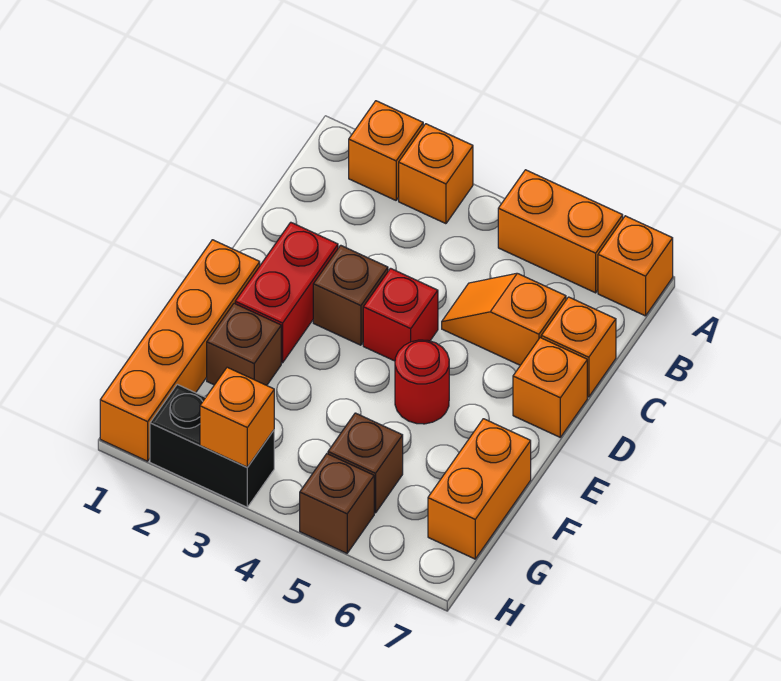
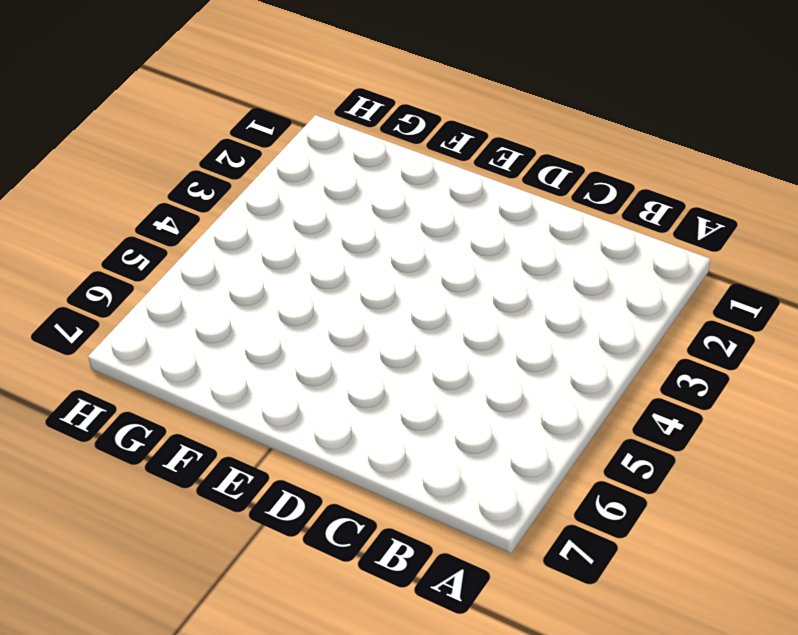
none -> orange brick A2 level 1
none -> orange brick A3 level 1
none -> orange brick A5:A6 level 1

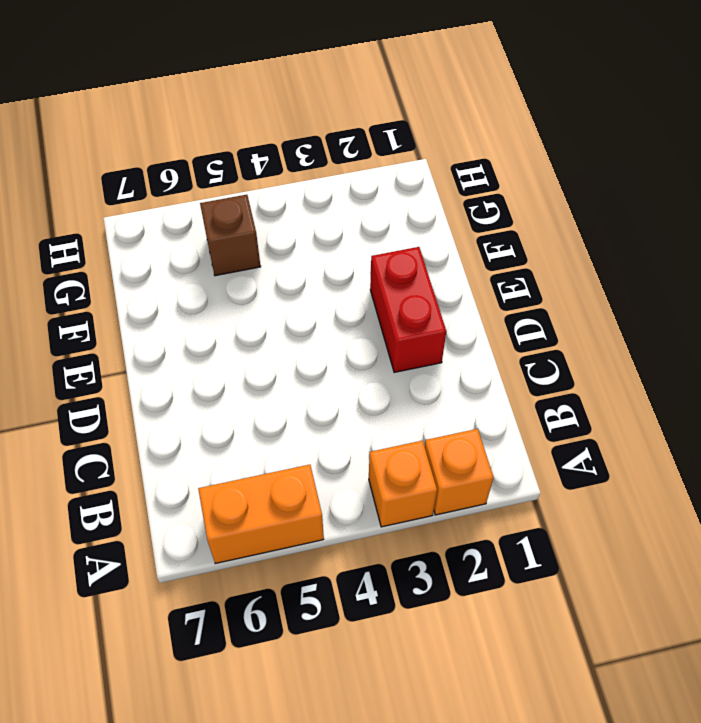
none -> orange brick A7 level 1
none -> orange slope C5:C6 level 1 top 6
none -> orange brick C7 level 1

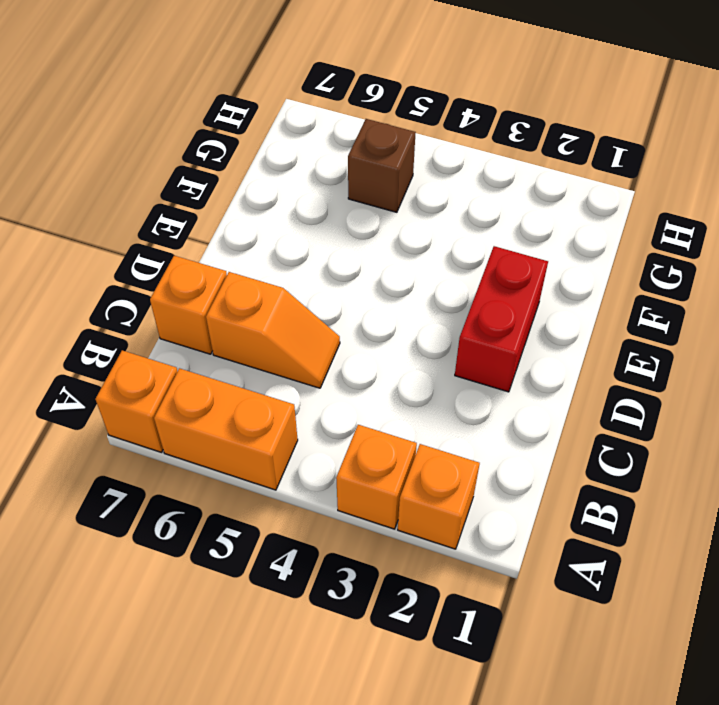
none -> brown brick D3 level 1
none -> red brick D4 level 1
none -> orange brick D7 level 1

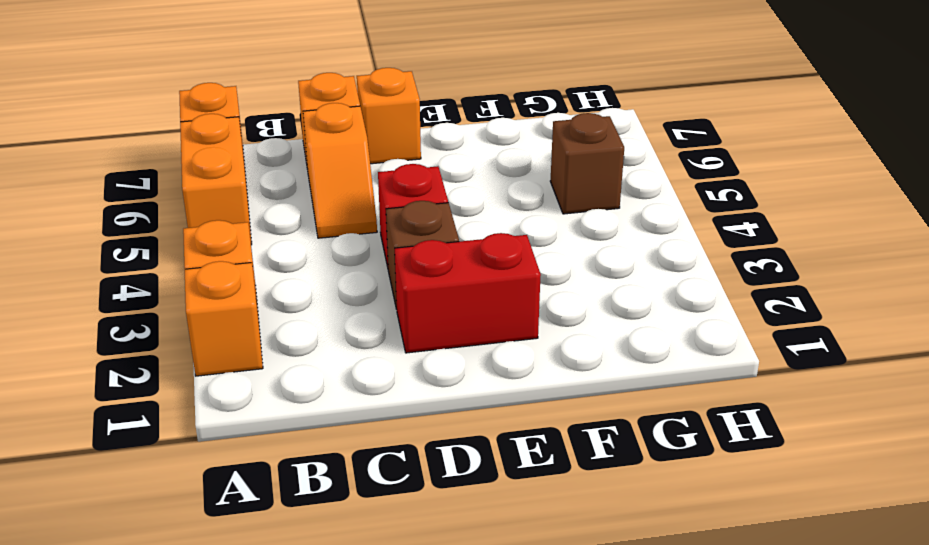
none -> orange brick E1:H1 level 1
none -> red round brick E5 level 1
none -> brown brick F2 level 1

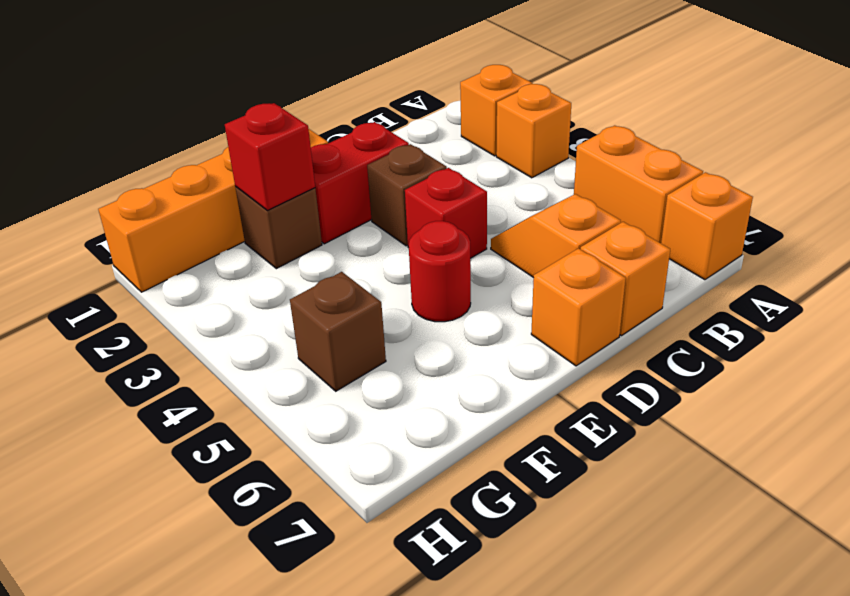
red brick F2 level 2 -> none
none -> orange brick F7:G7 level 1
none -> black brick H2:H3 level 1
none -> brown brick H5 level 1

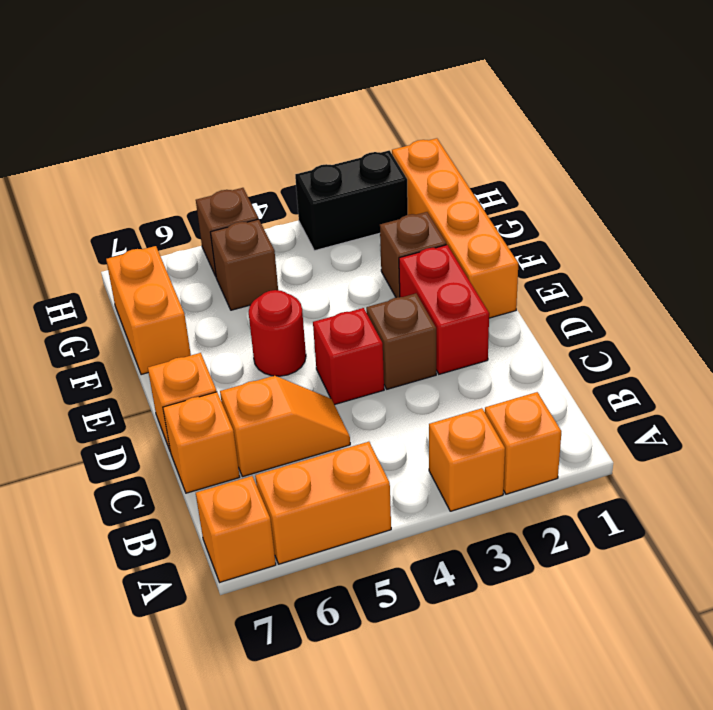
none -> orange brick H3 level 2

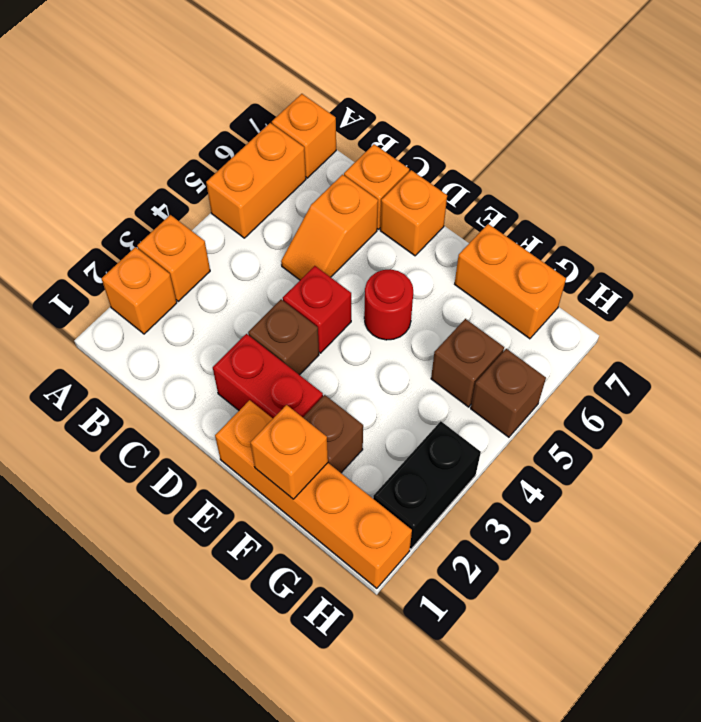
orange brick F1 level 2 -> orange brick H3 level 2

